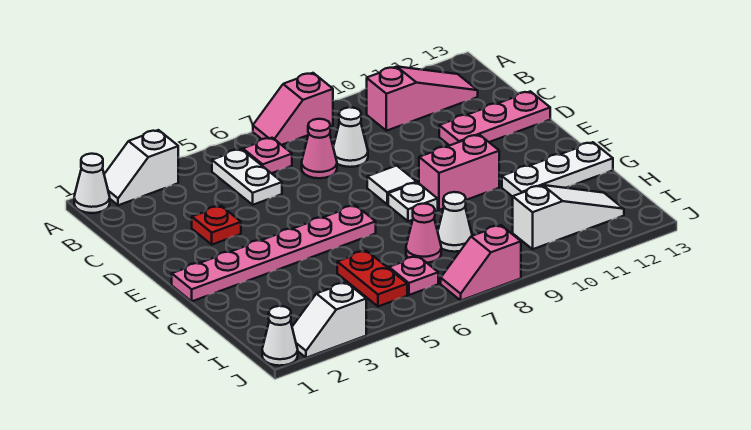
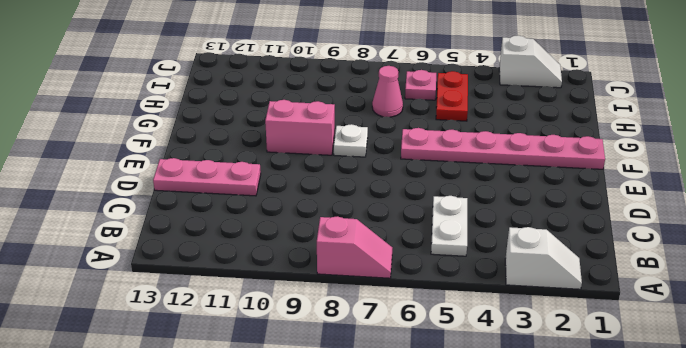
none -> white cone A1 level 1
none -> pink plate B6 level 1
none -> pink slope B10:B12 level 1 top 10

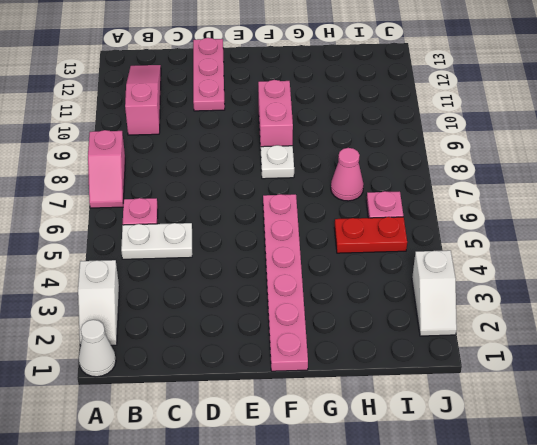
none -> pink cone C7 level 1
none -> white cone C8 level 1
none -> red plate D3 level 1

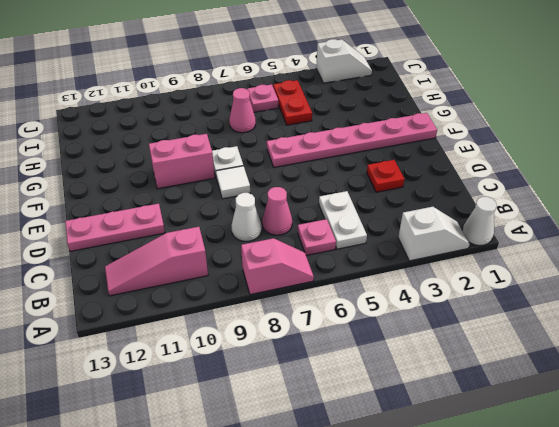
none -> white plate G11:G13 level 1
none -> white cone H8 level 1
none -> white slope I10:I12 level 1 top 10

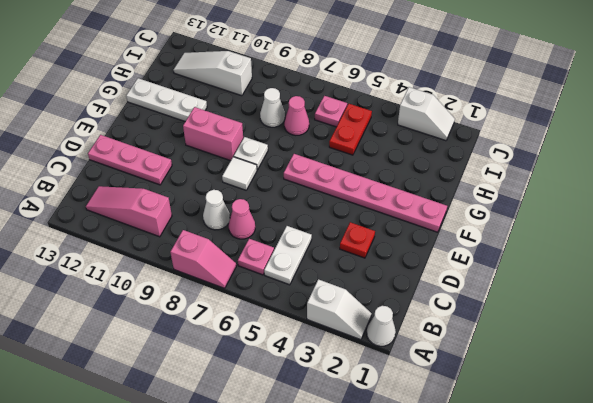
none -> white cone J1 level 1
none -> pink slope J7:J8 level 1 top 8

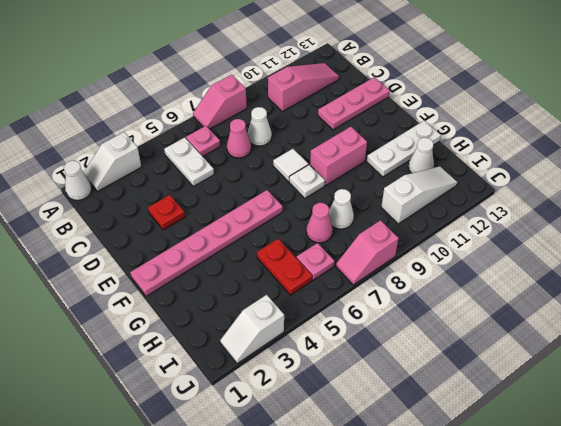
white cone H12 level 1 -> white cone J1 level 1

